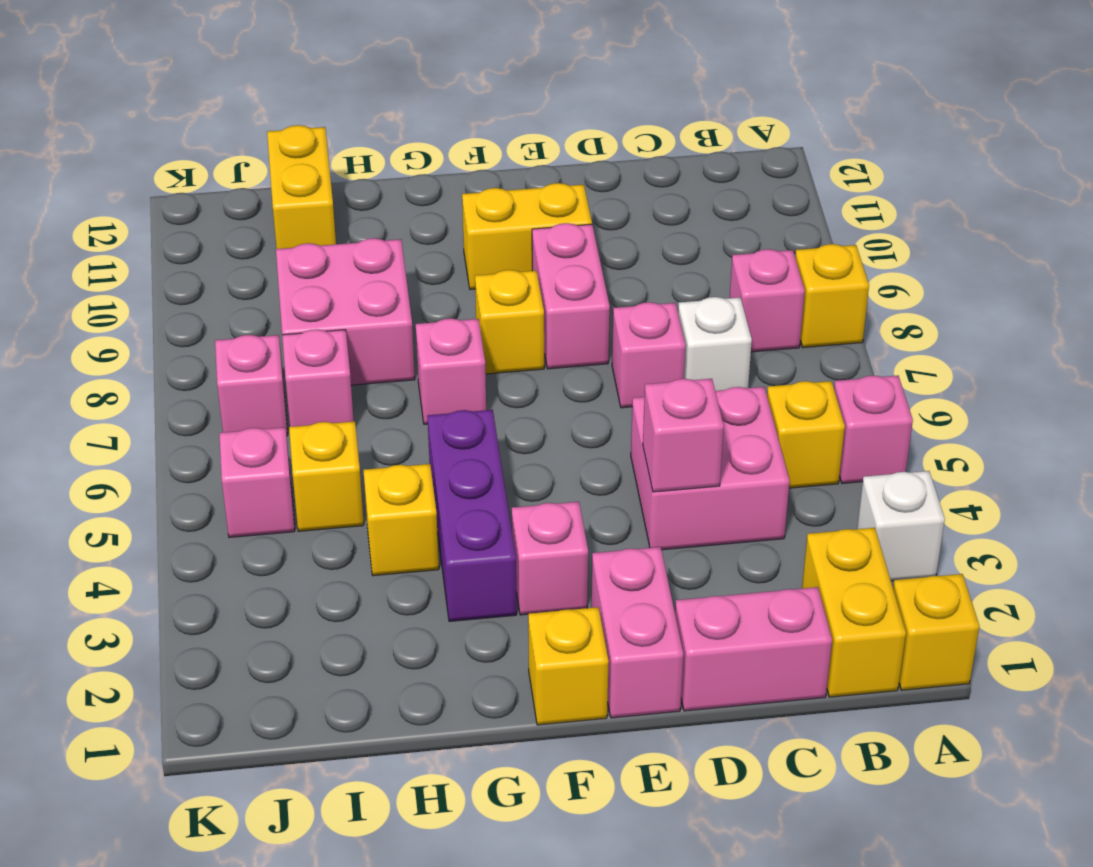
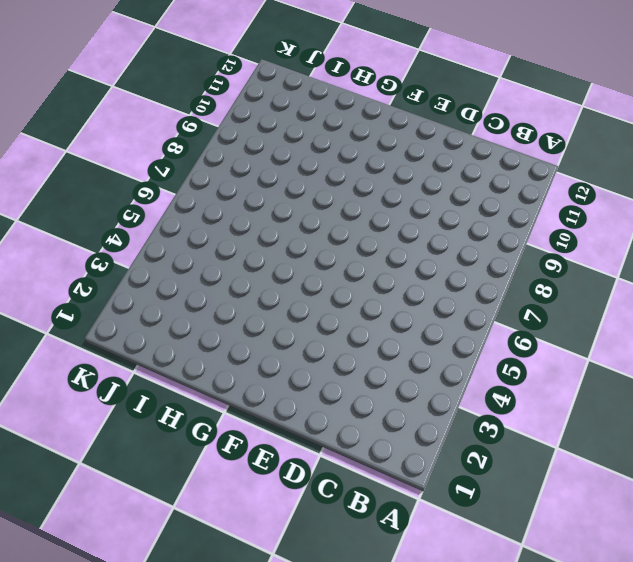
none -> yellow brick A1 level 1
none -> white brick A3 level 1
none -> pink brick A5 level 1

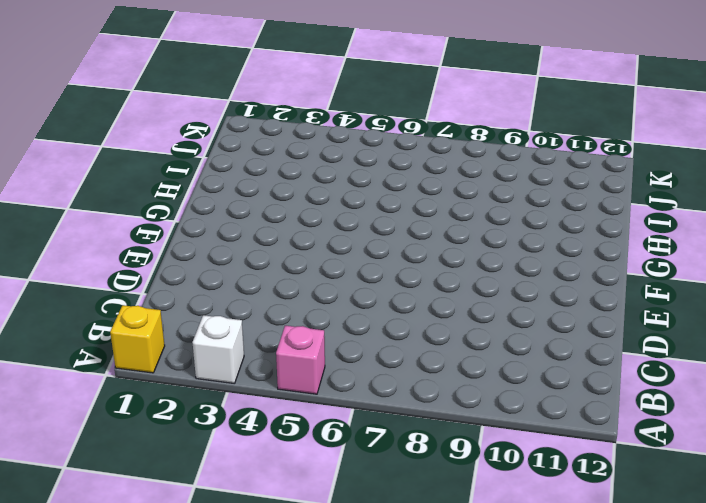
none -> yellow brick A8 level 1
none -> yellow brick B1:B2 level 1
none -> yellow brick B5 level 1

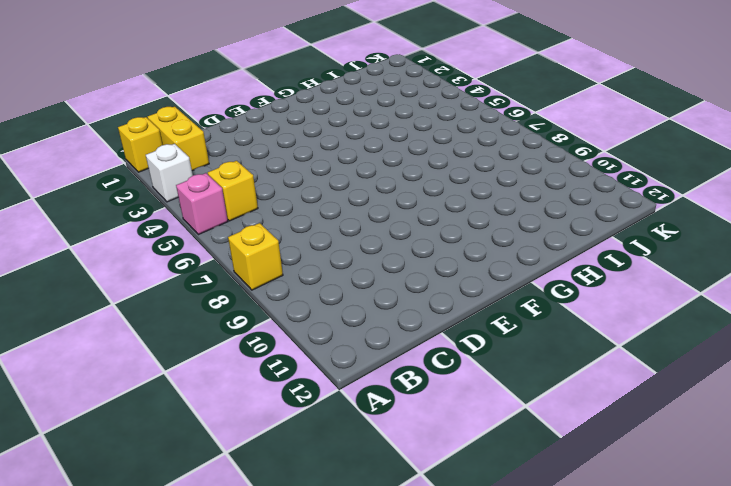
none -> pink brick B8 level 1
none -> pink brick C1:D1 level 1
none -> pink brick C4:D5 level 1

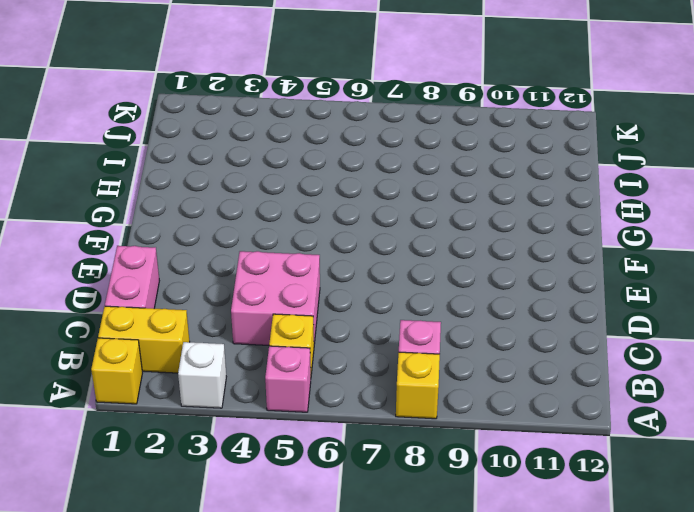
none -> white brick C7 level 1
none -> pink brick D7 level 1
none -> pink brick E1:E2 level 1

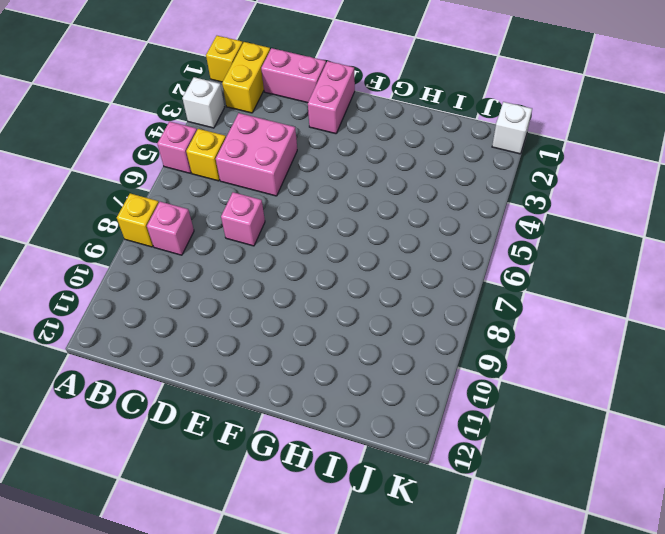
white brick K1 level 1 -> white brick C7 level 1
none -> pink brick E8:E9 level 1
none -> yellow brick E10:F10 level 1
none -> yellow brick F1 level 1

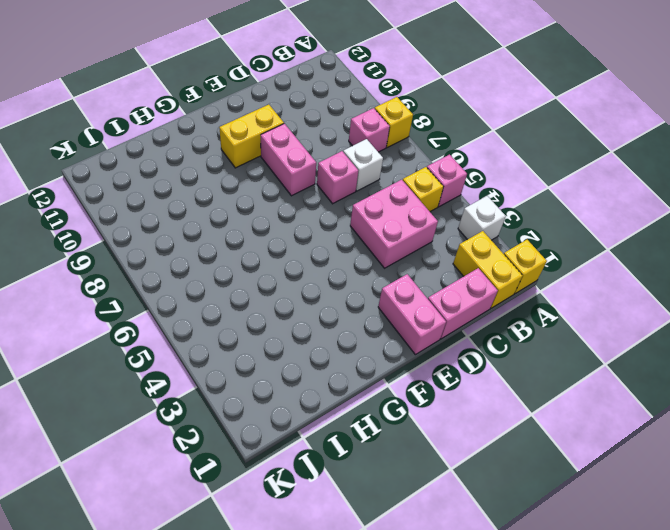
none -> yellow brick F1 level 1
none -> pink brick F3 level 1
none -> yellow brick F8 level 1

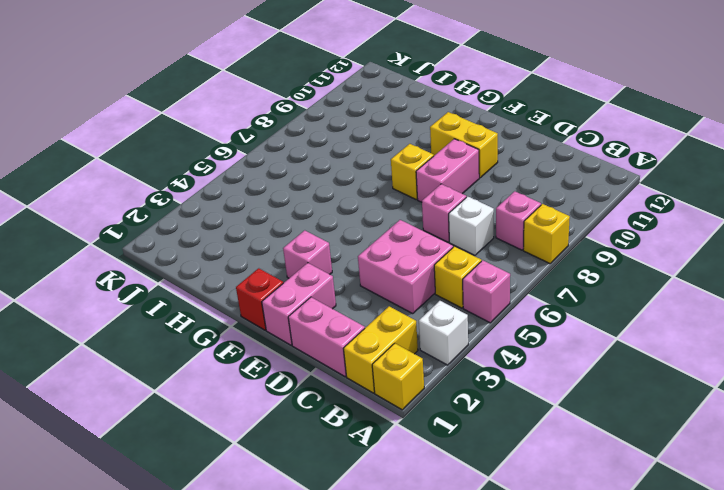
red brick F1 level 1 -> yellow brick F1 level 1
none -> purple brick G3:G5 level 1
none -> pink brick G7 level 1
none -> yellow brick H4 level 1

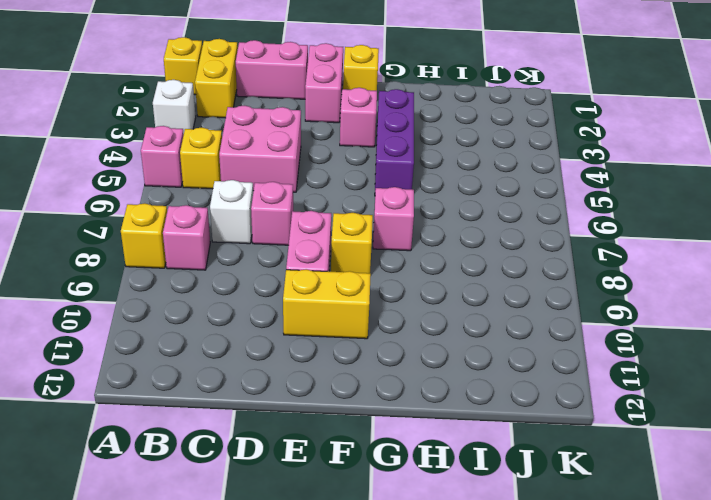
none -> yellow brick H4 level 1
none -> pink brick H8:I9 level 1
none -> yellow brick I5 level 1

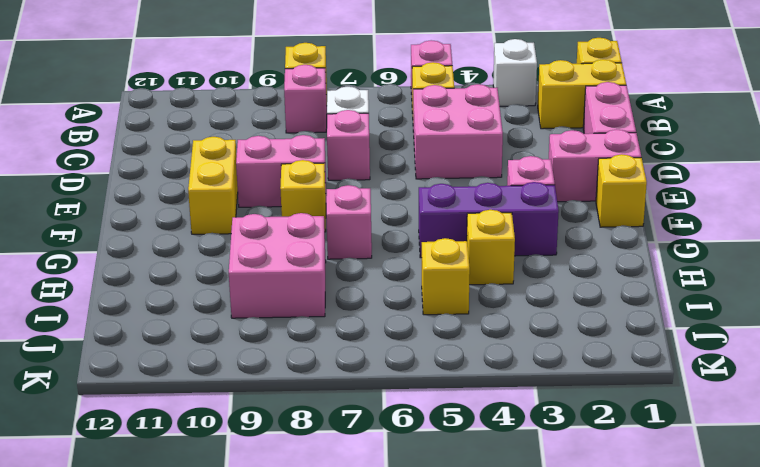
none -> pink brick I7 level 1
none -> yellow brick I11:I12 level 1
none -> pink brick J5 level 1

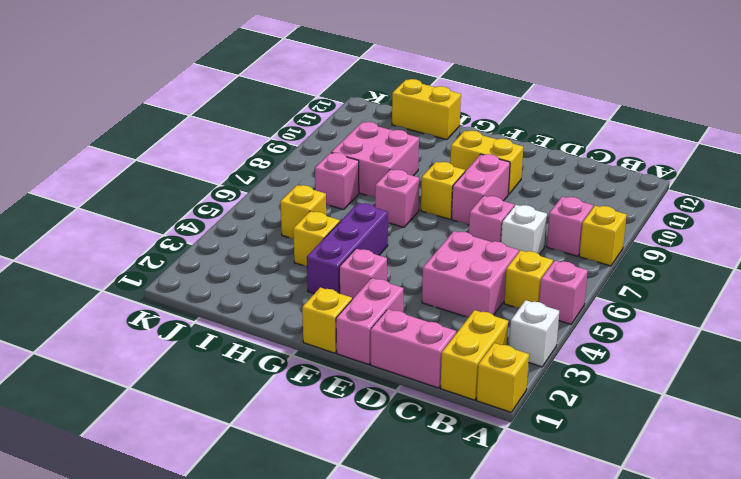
yellow brick H12:I12 level 1 -> yellow brick I11:I12 level 1
none -> pink brick J5 level 1
none -> pink brick J7 level 1
none -> pink brick D4 level 2

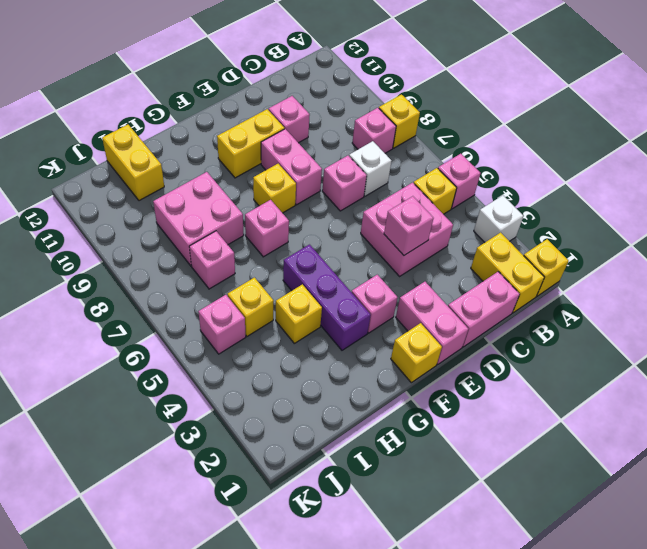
pink brick D10 level 1 -> pink brick J7 level 1

